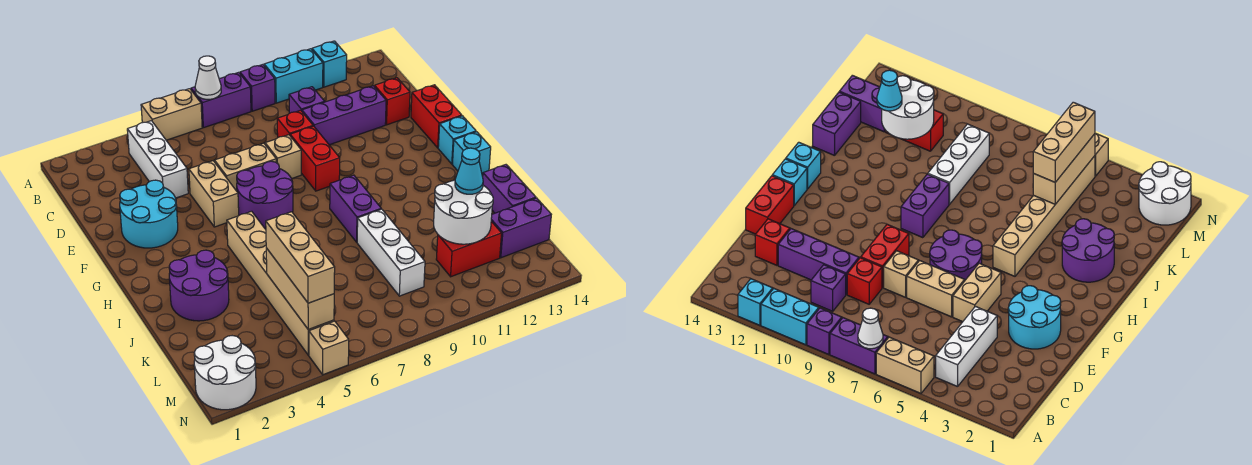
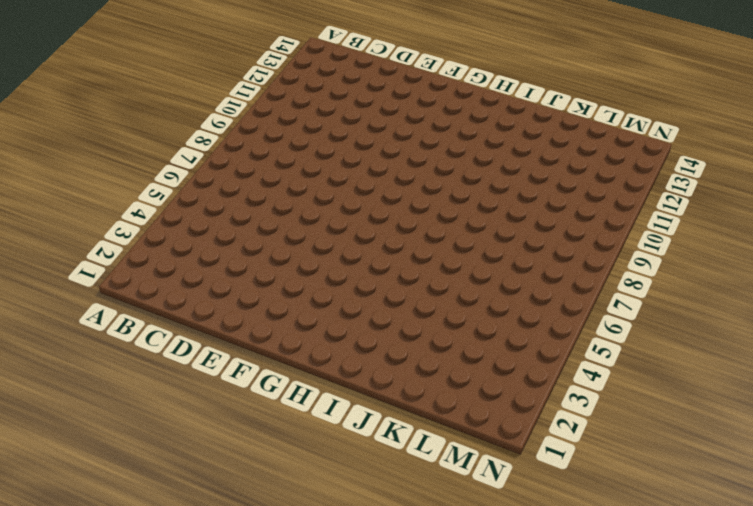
none -> tan brick A5:A6 level 1
none -> purple brick A7:A8 level 1
none -> purple brick A9 level 1
none -> cyan brick A10:A11 level 1

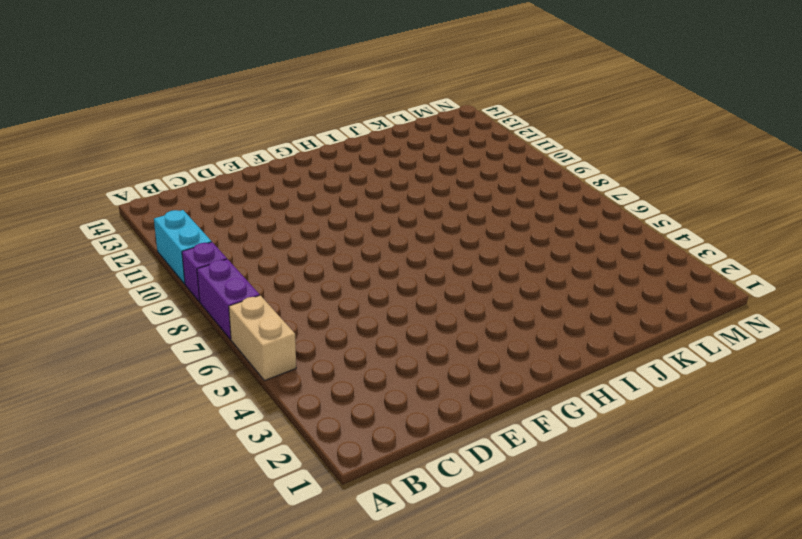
none -> cyan brick A12 level 1
none -> white brick B4:D4 level 1
none -> purple brick C10 level 1
none -> red brick D9 level 1

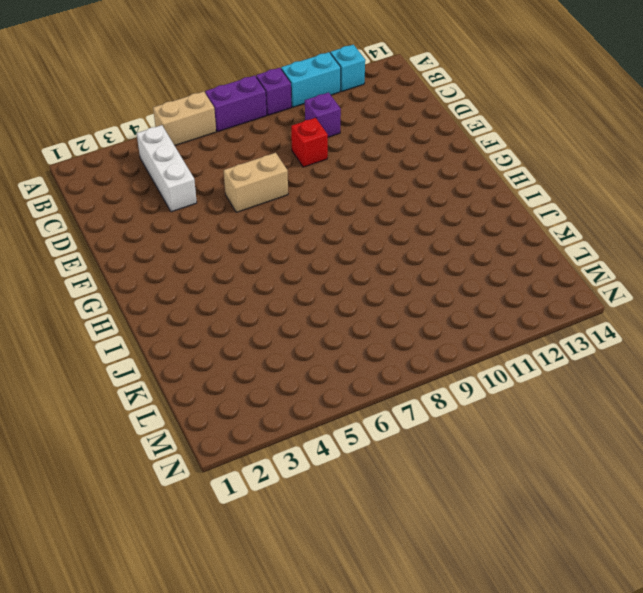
none -> purple brick D10:D12 level 1
none -> red brick D13 level 1
none -> cyan round brick E2:F3 level 1
none -> tan brick E5:F5 level 1

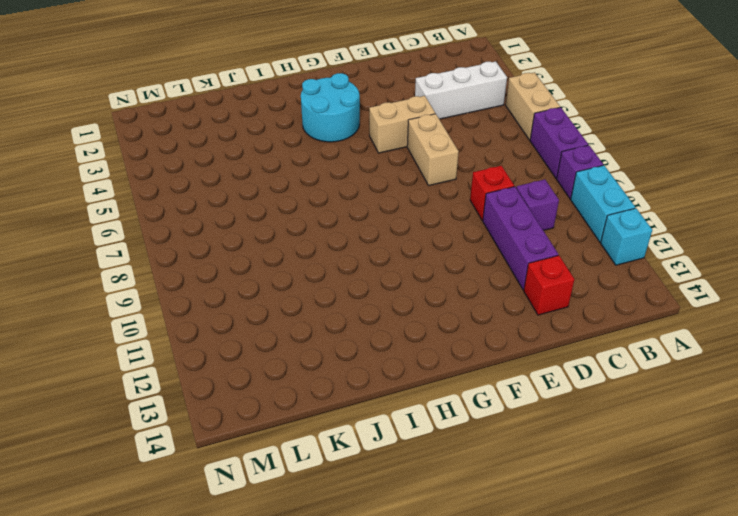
cyan round brick G3:H4 level 1 -> cyan round brick E2:F3 level 1
none -> tan brick E8 level 1
none -> red brick E9:F9 level 1
none -> red brick E14:F14 level 1
none -> purple round brick F6:G7 level 1

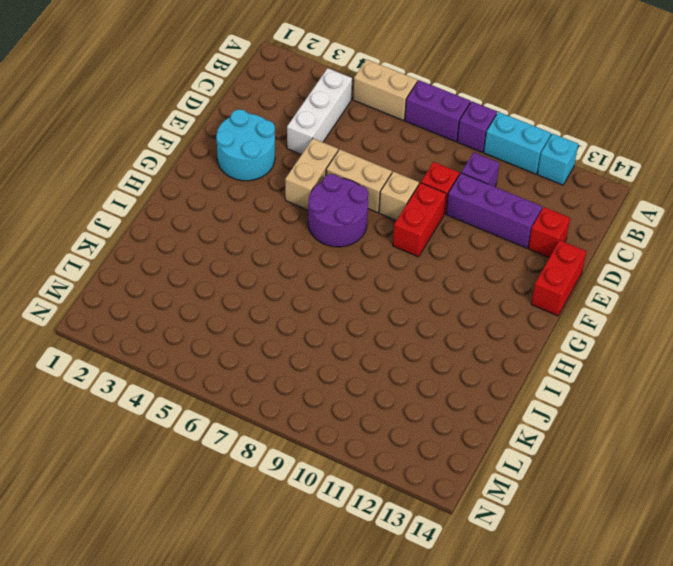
none -> cyan brick G14 level 1
none -> tan brick H5:M5 level 1
none -> purple brick H9:I9 level 1
none -> cyan brick H14 level 1

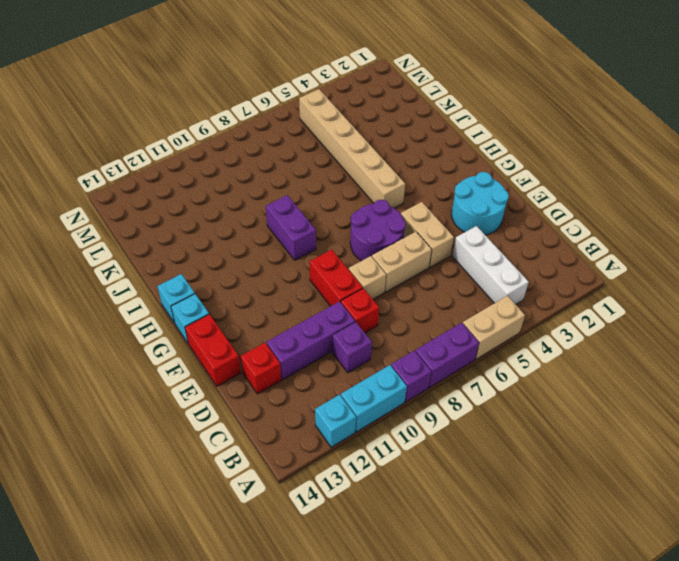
none -> purple round brick I2:J3 level 1
none -> white brick J9:L9 level 1
none -> purple brick J14:K14 level 1
none -> red brick L11:L12 level 1

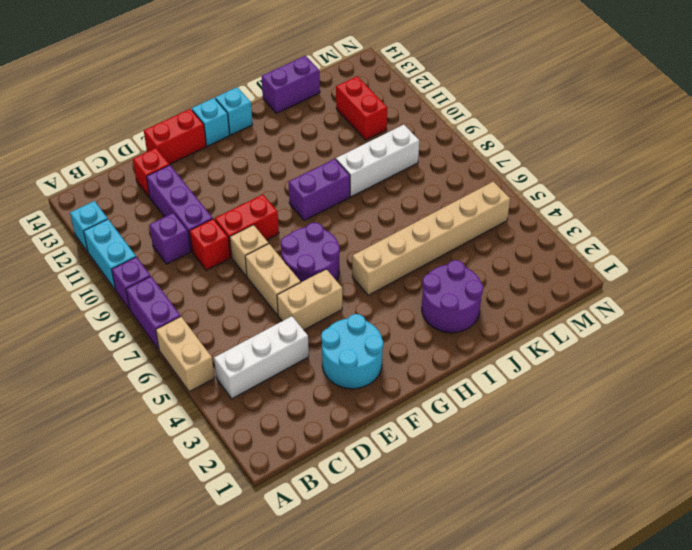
none -> purple brick L13:L14 level 1
none -> white round brick M1:N2 level 1
none -> tan brick N5 level 1
none -> white cone A7 level 2

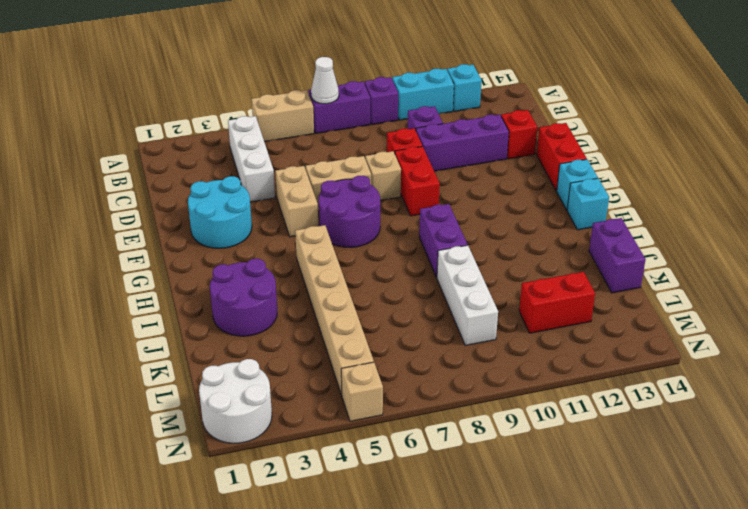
none -> purple brick L13:L14 level 1
none -> tan brick K5:M5 level 2
none -> white round brick K11:L12 level 2
none -> tan brick K5:M5 level 3

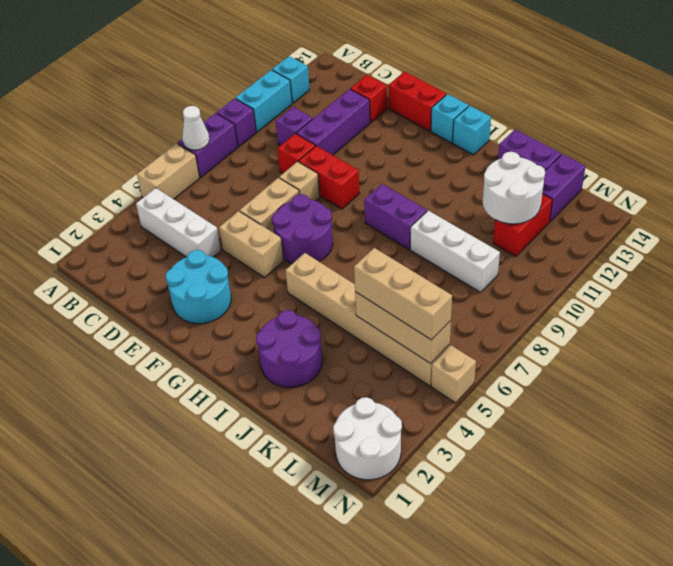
none -> cyan cone K12 level 3

